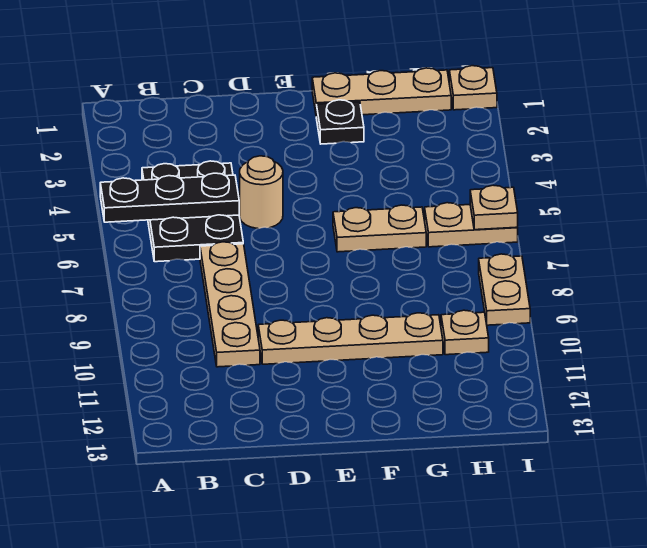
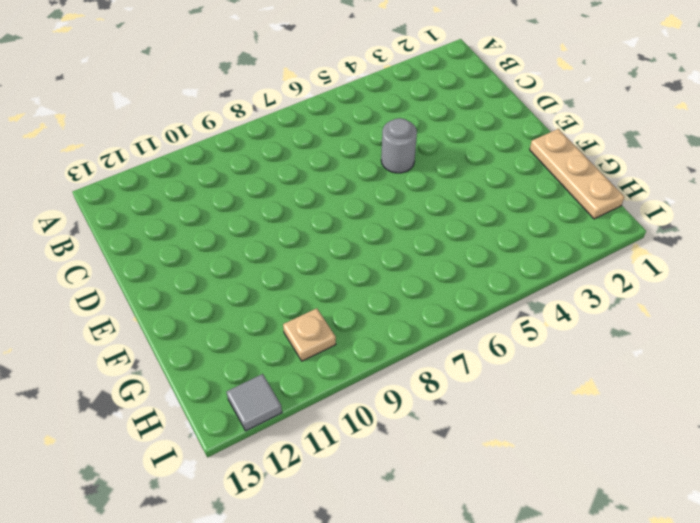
grey round brick D5 level 1 -> tan round brick D5 level 1
grey tile I12 level 1 -> none
none -> black plate B4:C6 level 1
none -> tan plate C7:C10 level 1
none -> tan plate D10:G10 level 1

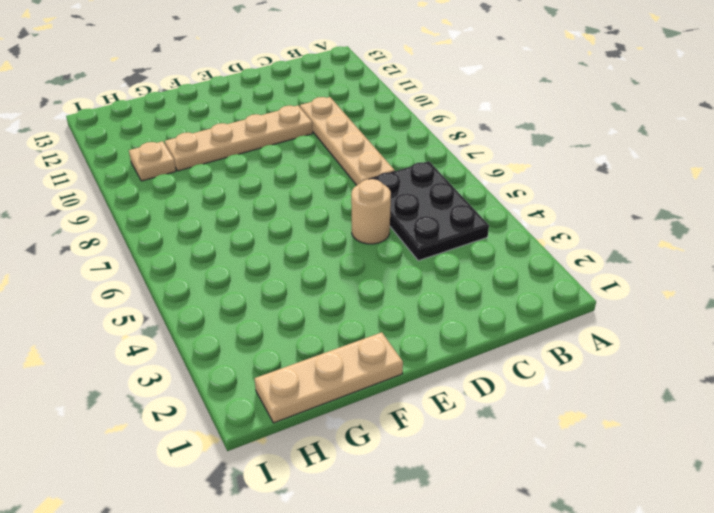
none -> black plate F2 level 1
none -> tan plate F6:G6 level 1
none -> tan plate H6:I6 level 1

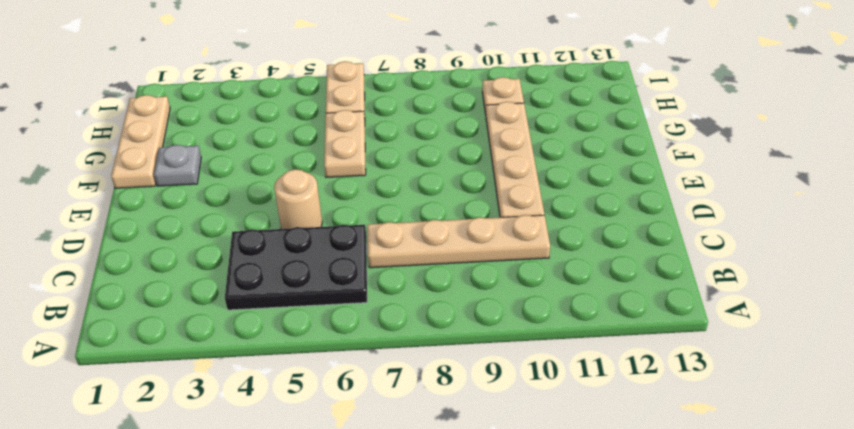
grey plate F2 level 1 -> black plate F2 level 1
none -> tan plate I1 level 1
none -> tan plate I8:I9 level 1
none -> black plate A5:C5 level 2

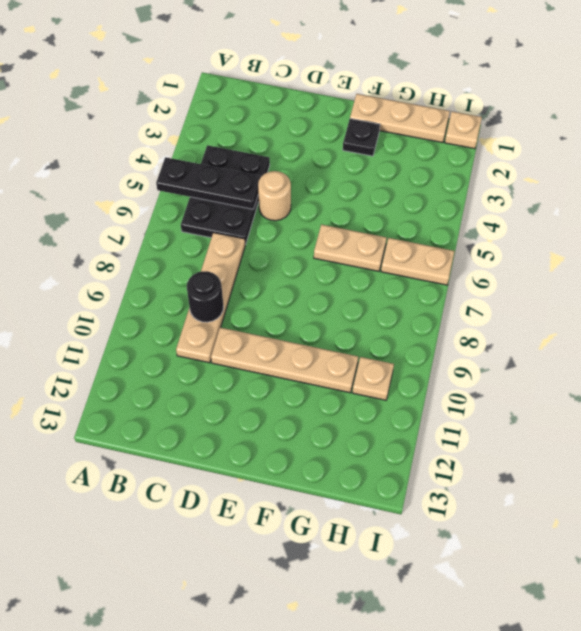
black round brick C9 level 2 -> none
none -> tan plate I8:I9 level 1
none -> tan plate I6 level 2

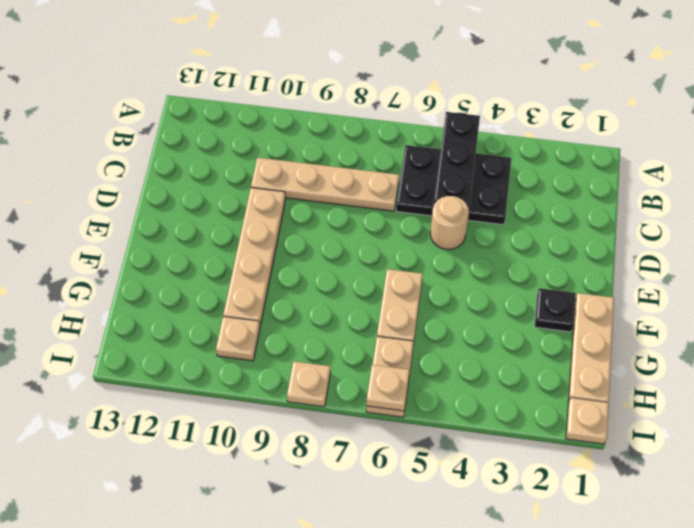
tan plate I8 level 1 -> tan plate I8:I9 level 1

